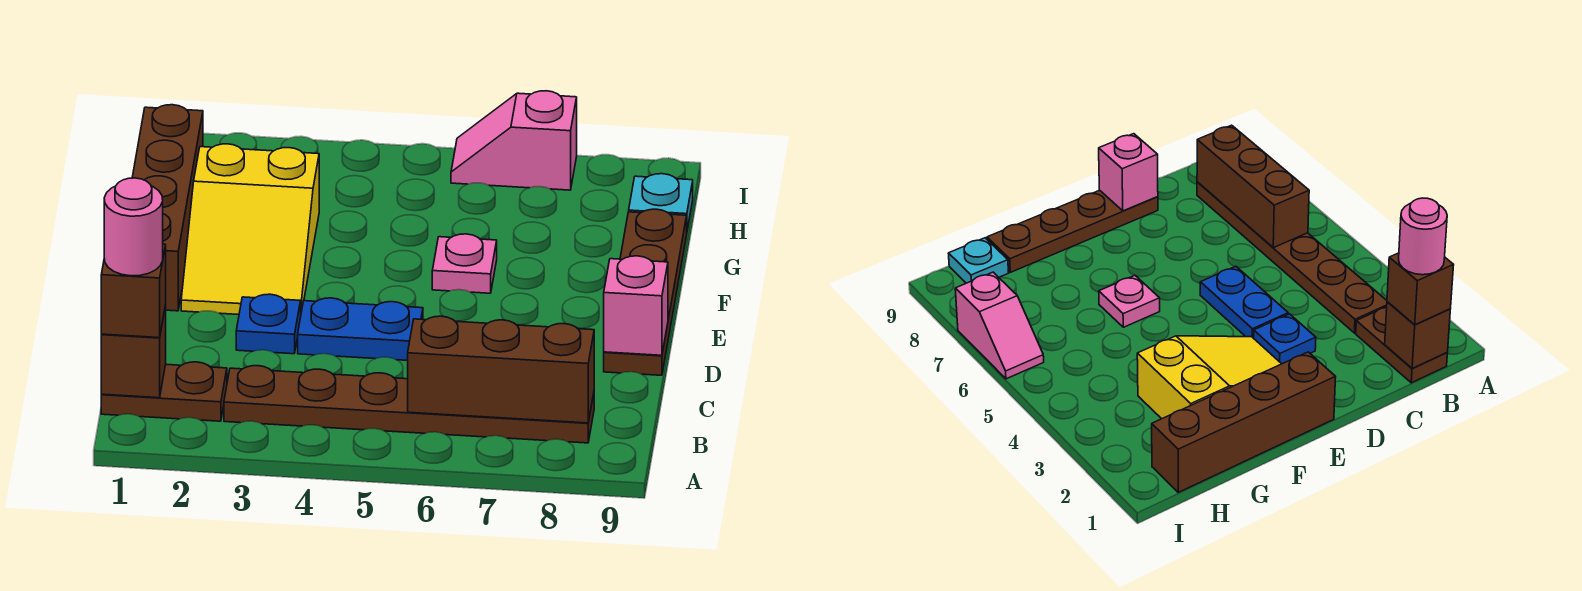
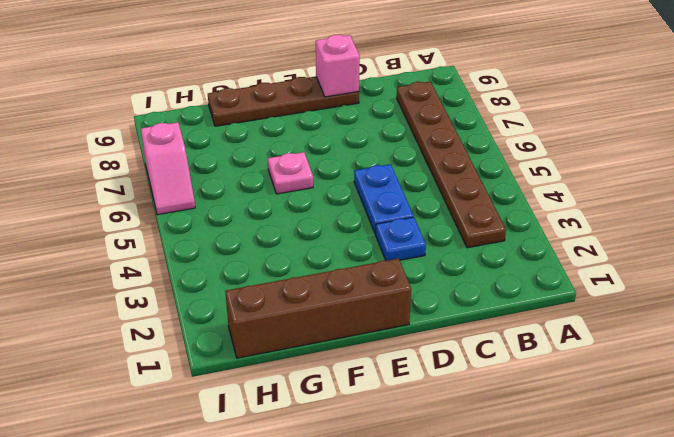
none -> brown plate B1:B2 level 1
none -> yellow slope E2:G3 level 1 top G
none -> cyan plate H9 level 1

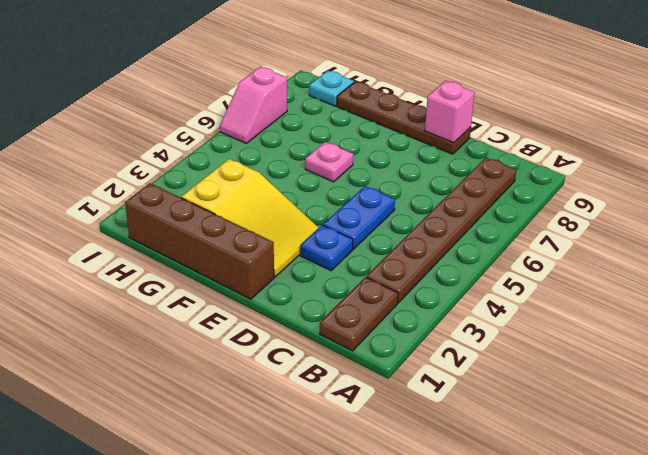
none -> brown brick B1 level 2
none -> brown brick B6:B8 level 2
none -> brown brick B1 level 3

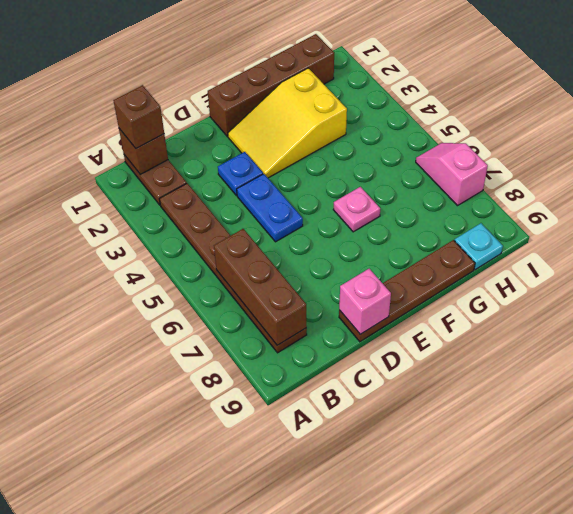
none -> pink round brick B1 level 4

